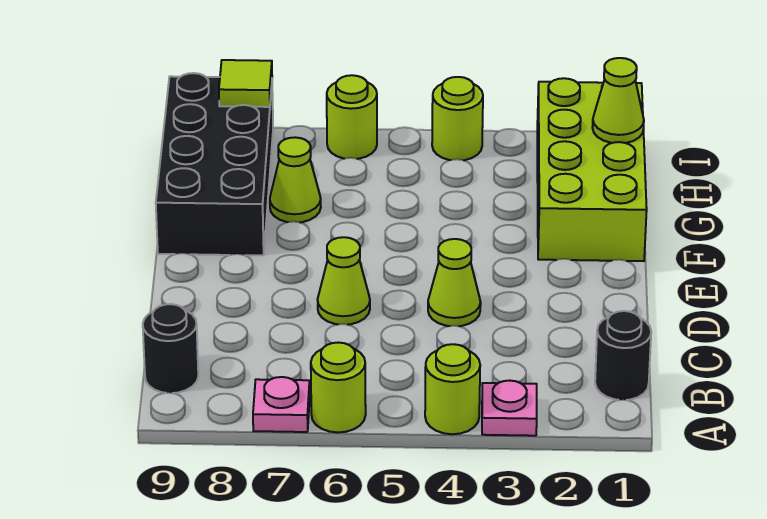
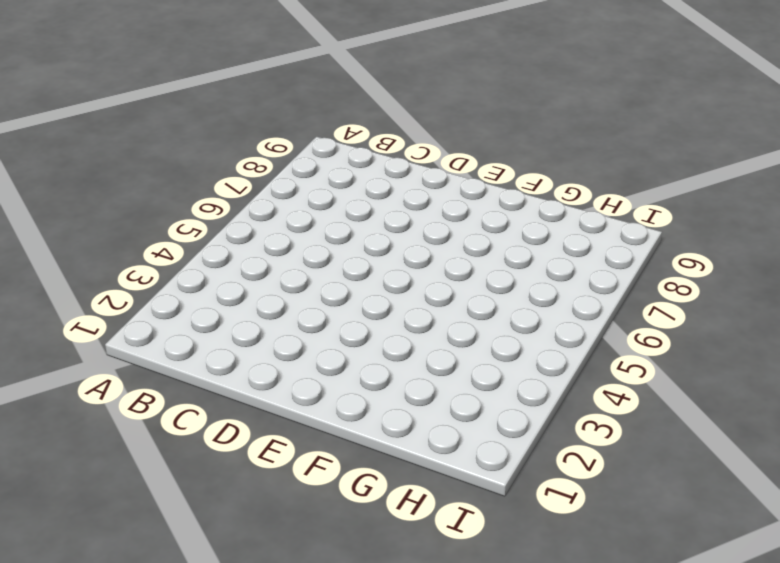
none -> pink plate A3 level 1
none -> lime round brick A4 level 1
none -> lime round brick A6 level 1

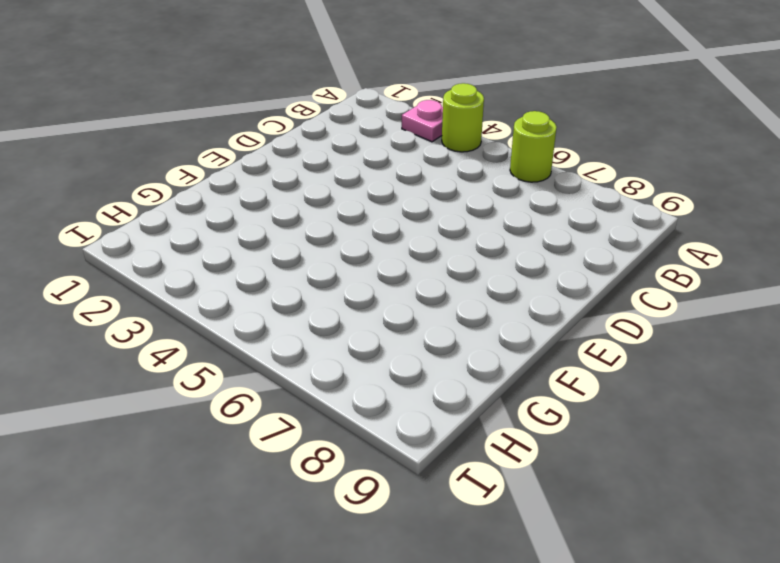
none -> pink plate A7 level 1
none -> black round brick B1 level 1
none -> black round brick B9 level 1

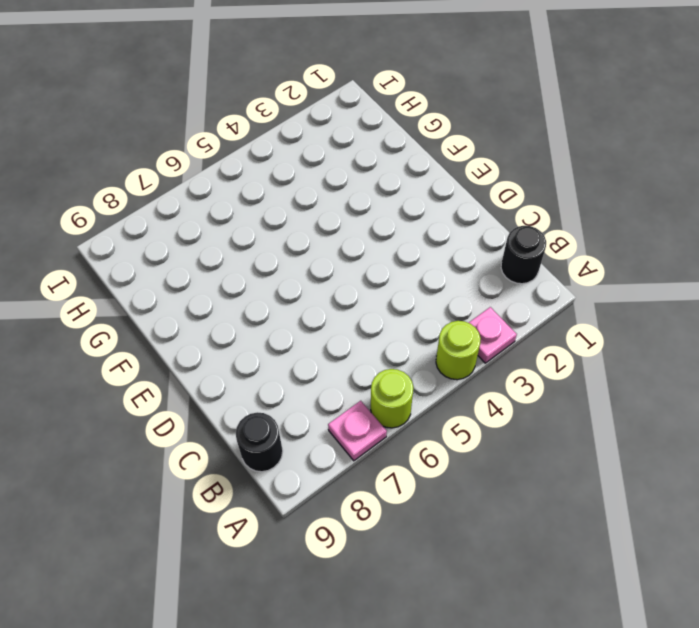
none -> lime cone D4 level 1
none -> lime cone D6 level 1
none -> lime brick F1:I2 level 1

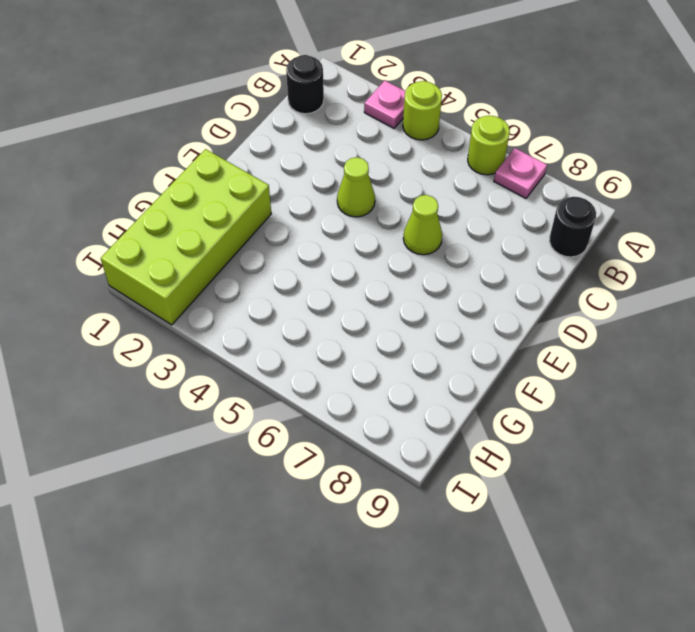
none -> black brick F8:I9 level 1
none -> lime cone G7 level 1
none -> lime round brick I4 level 1

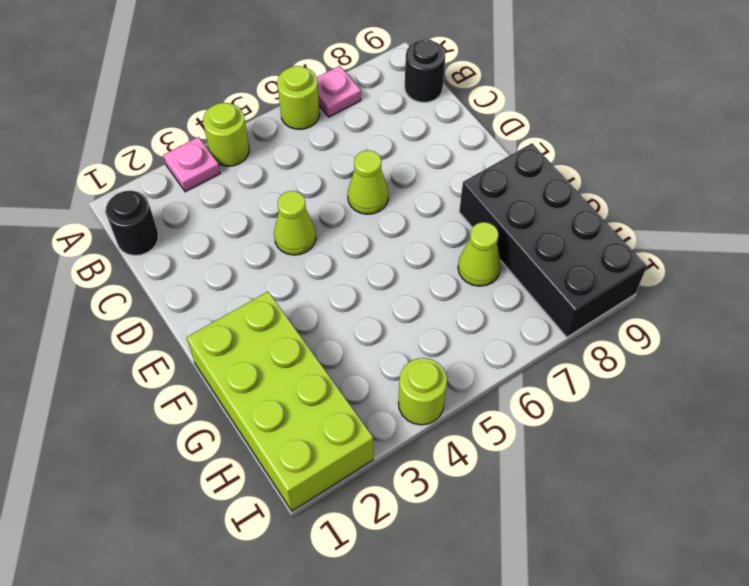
none -> lime round brick I6 level 1
none -> lime cone H1 level 2
none -> lime tile I8 level 2

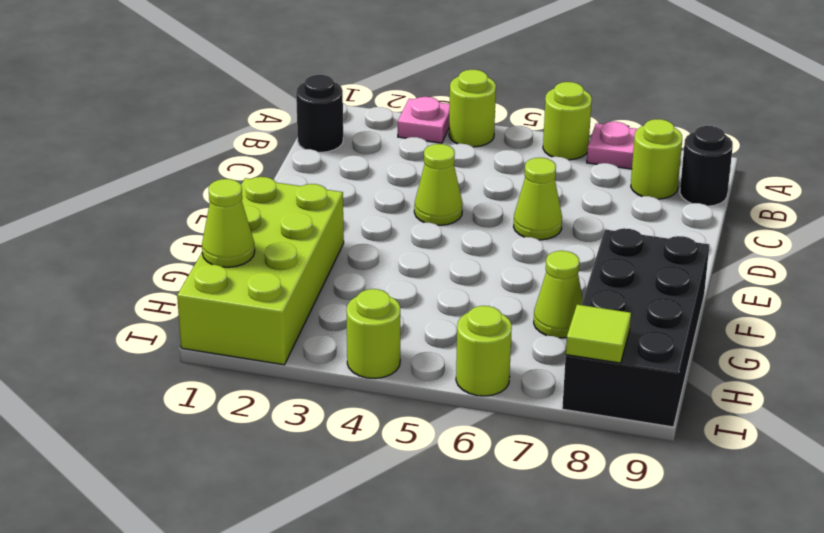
lime round brick B8 level 1 -> none

